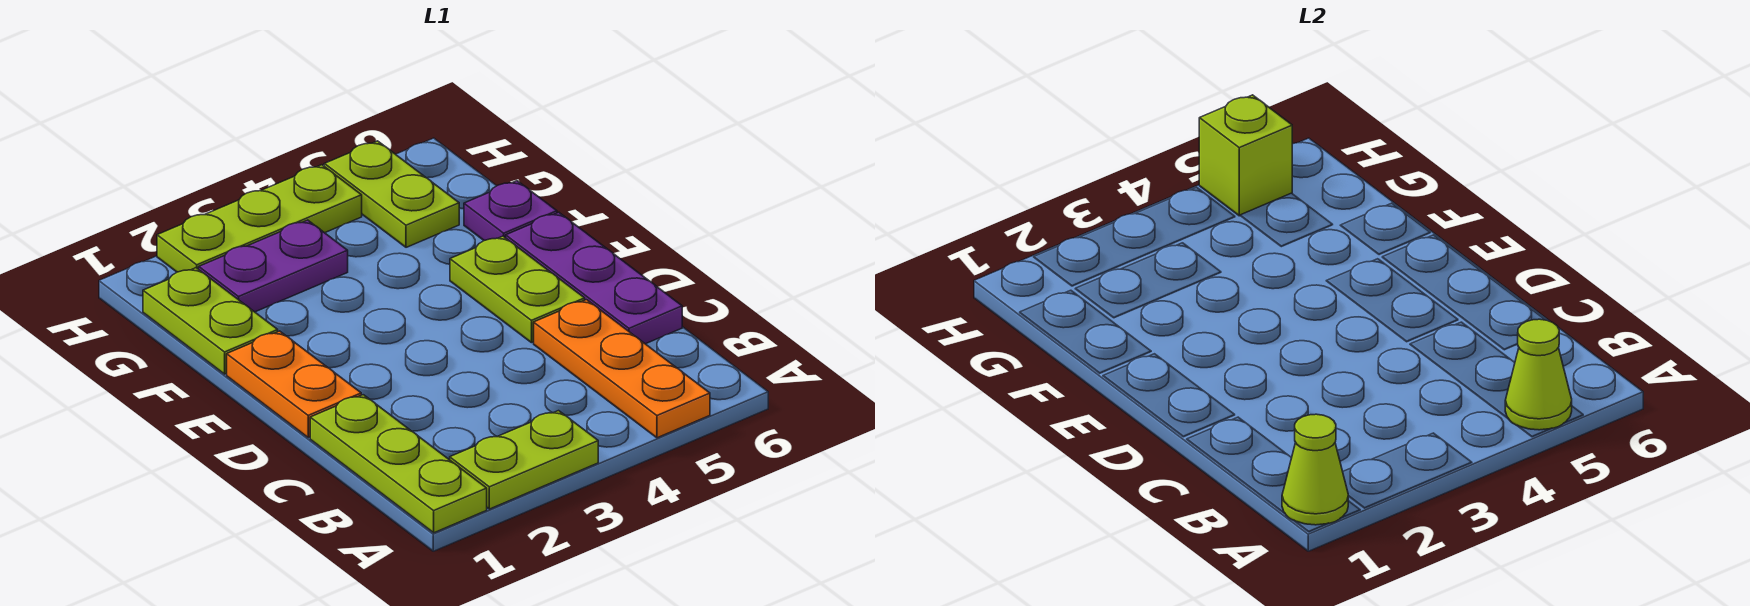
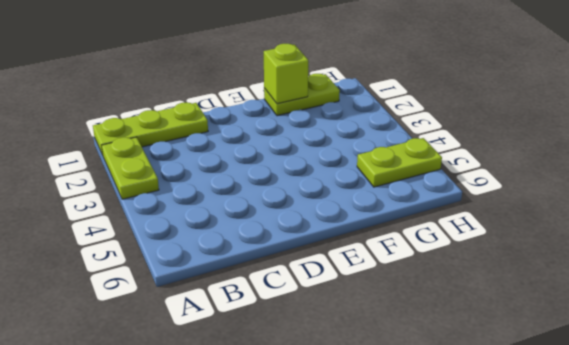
lime brick F1 level 2 -> lime brick H5 level 2
none -> orange plate A5:C5 level 1
none -> purple plate C6:E6 level 1
none -> orange plate D1:E1 level 1

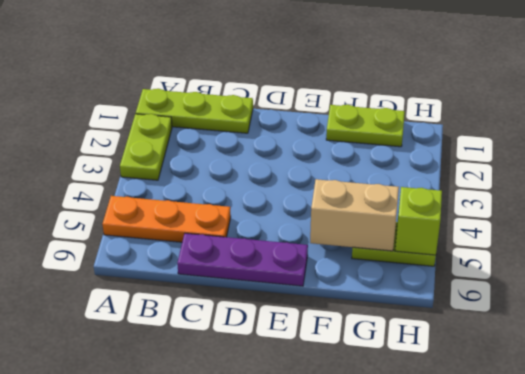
tan brick F5:G5 level 2 -> none
none -> orange plate D1:E1 level 1
none -> lime plate D5:E5 level 1
none -> purple plate F6 level 1

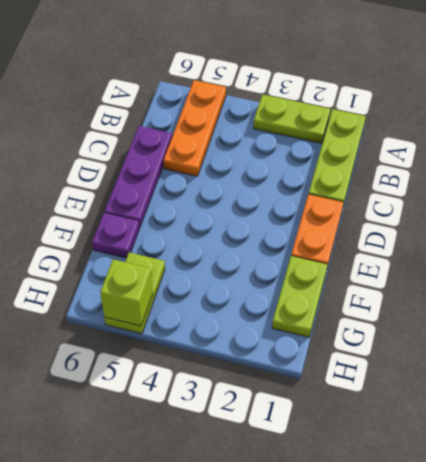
none -> lime plate D5:E5 level 1
none -> purple plate G2:G3 level 1
none -> lime plate H2:H4 level 1

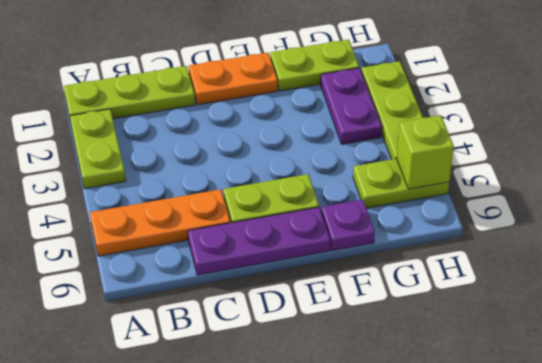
none -> lime cone A1 level 2
none -> lime cone A5 level 2

